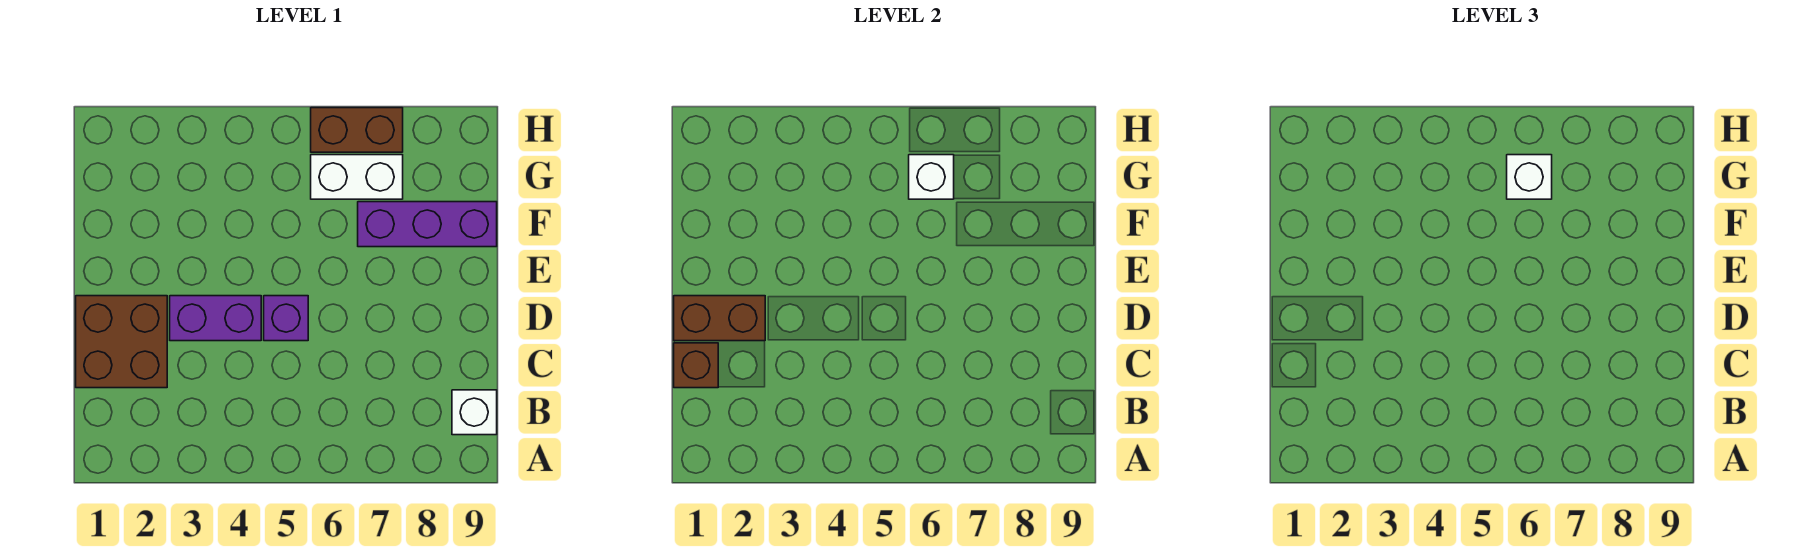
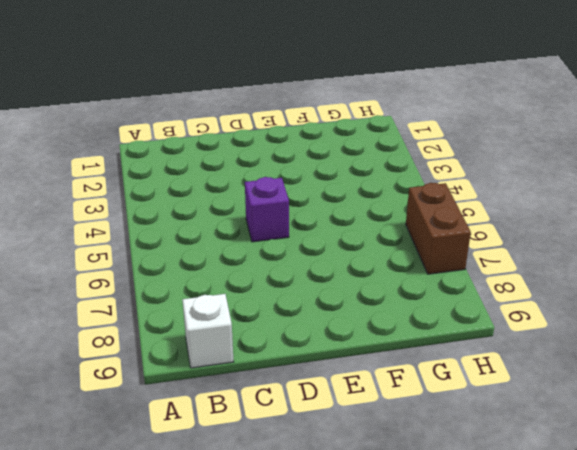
none -> brown brick C1:D2 level 1
none -> purple brick D3:D4 level 1

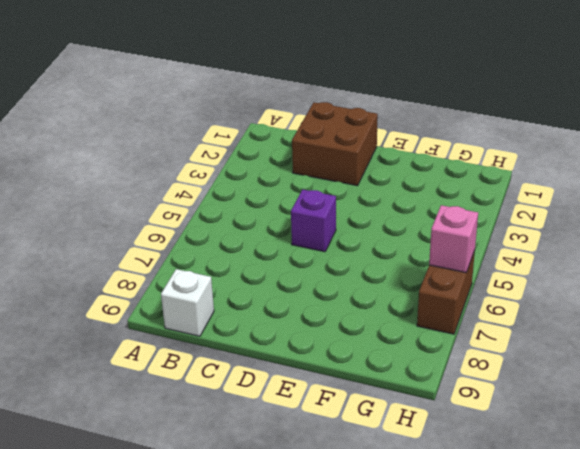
pink brick H6 level 2 -> none
none -> purple brick D3:D4 level 1
none -> purple brick F7:F9 level 1

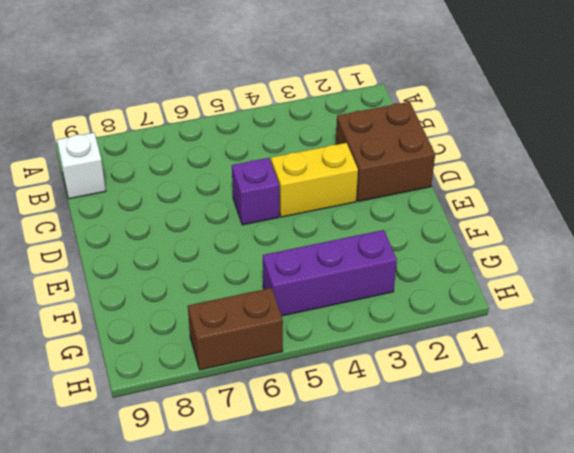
yellow brick D3:D4 level 1 -> purple brick D3:D4 level 1
purple brick G3:G5 level 1 -> purple brick F7:F9 level 1
none -> white brick G6:G7 level 1
none -> brown brick C1 level 2

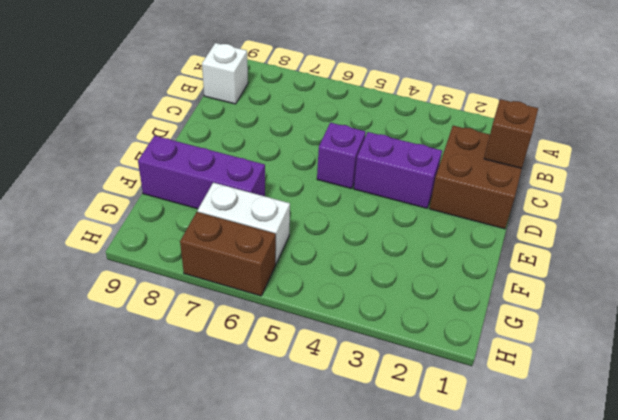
none -> brown brick D1:D2 level 2
none -> white brick G6 level 2

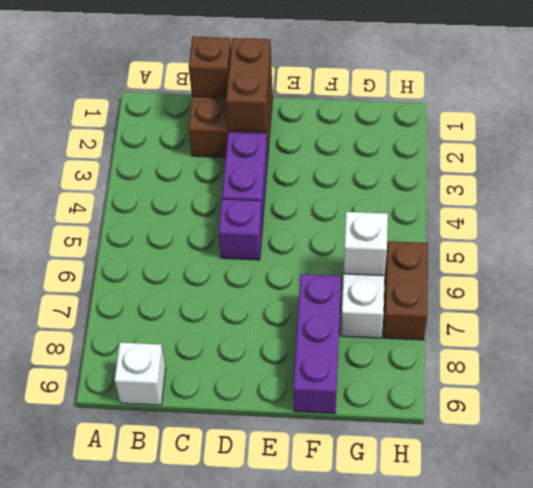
none -> white brick G6 level 3

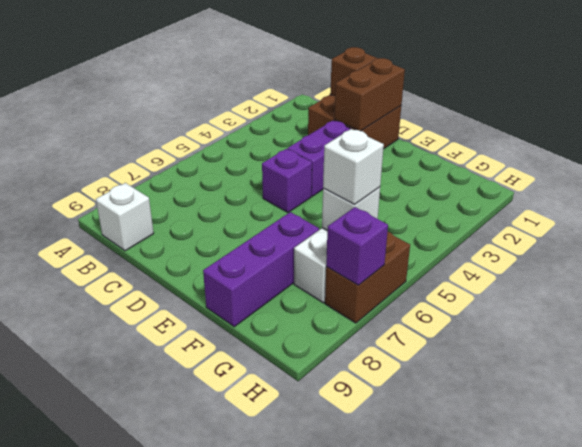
purple brick H7 level 2 -> none

